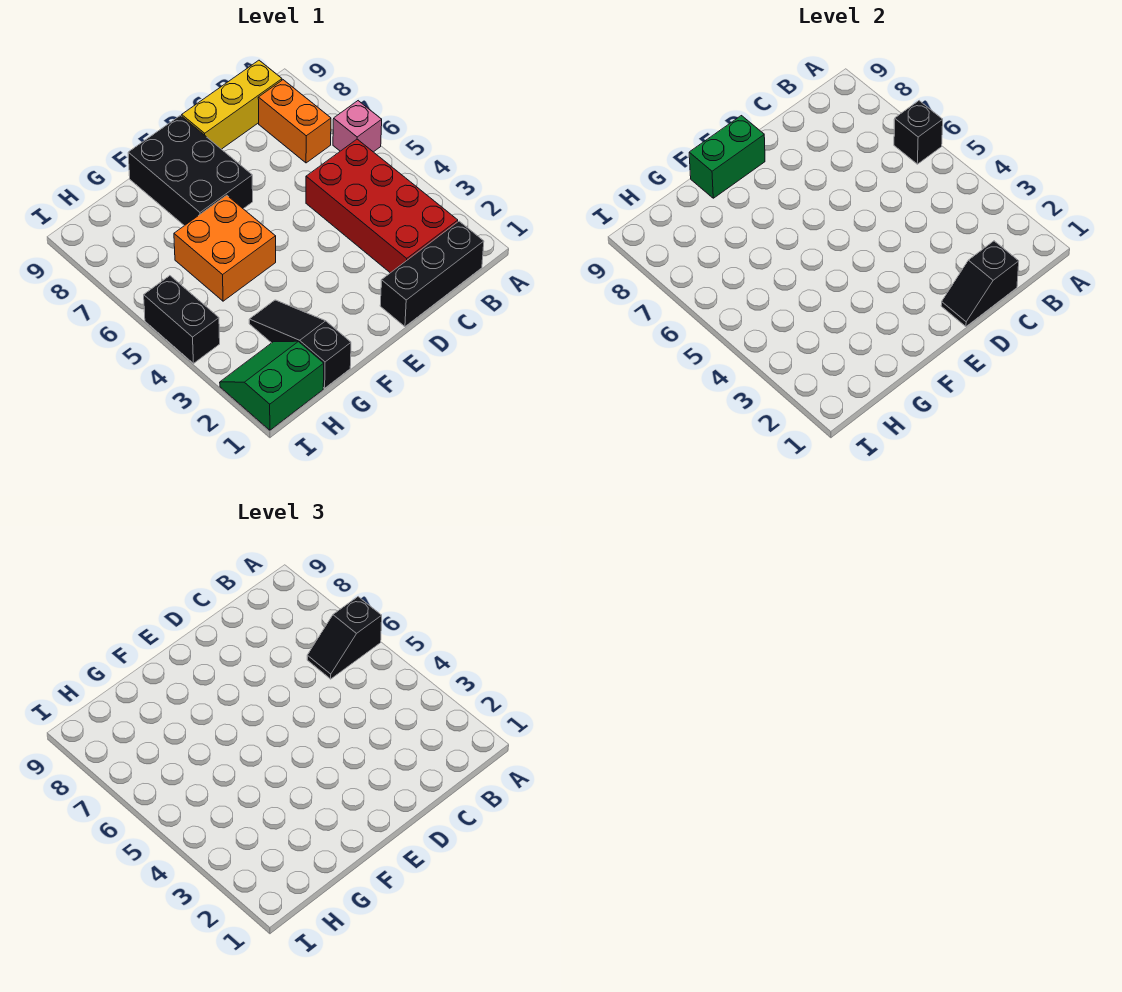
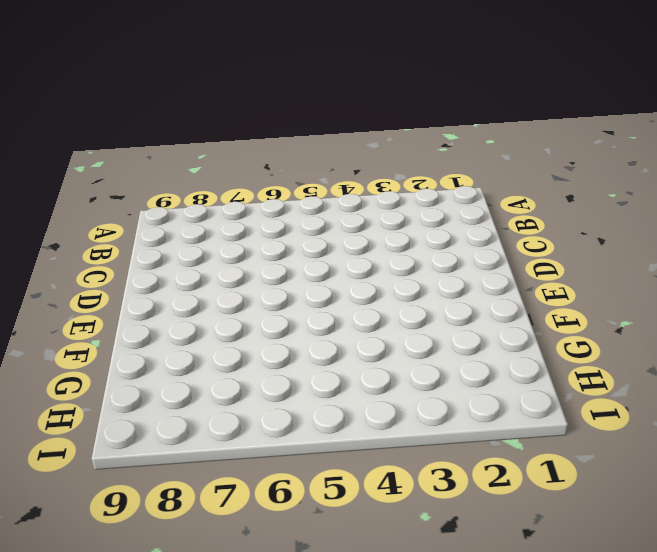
none -> pink brick A6 level 1
none -> black brick B1:D1 level 1
none -> red brick B2:C5 level 1

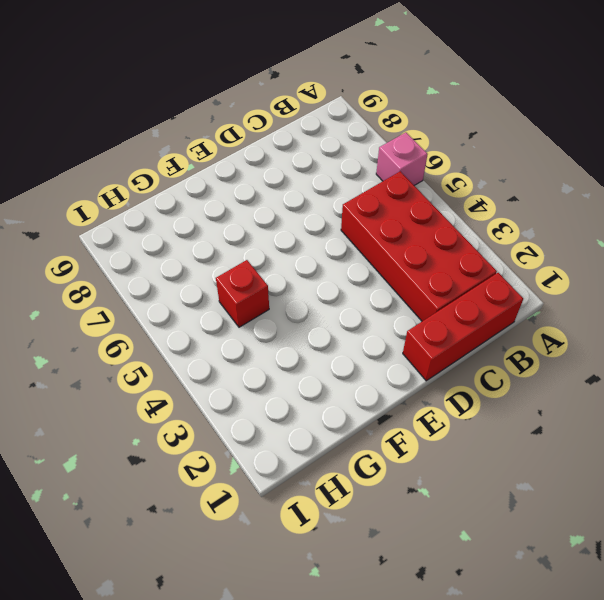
red brick B1:D1 level 1 -> black brick B1:D1 level 1
red brick G5 level 1 -> orange brick F5:G6 level 1
none -> orange brick B7:B8 level 1
none -> yellow brick B9:D9 level 1
none -> black brick E7:F9 level 1

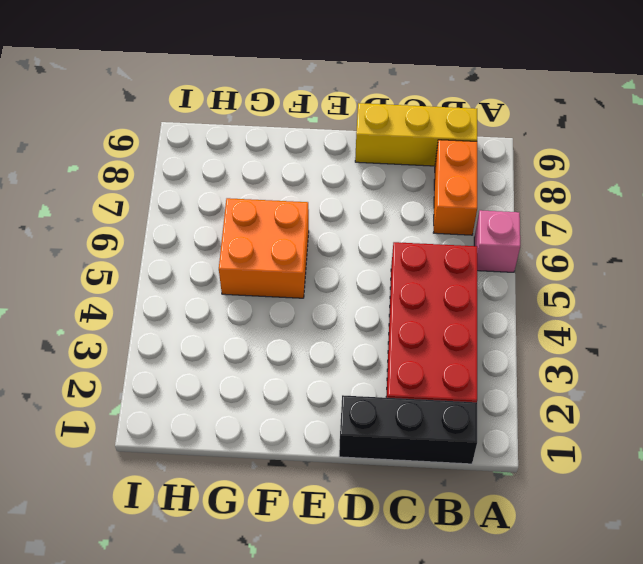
none -> black brick E7:F9 level 1
none -> black slope G1:G3 level 1 top 1
none -> green slope H1:I2 level 1 top 1

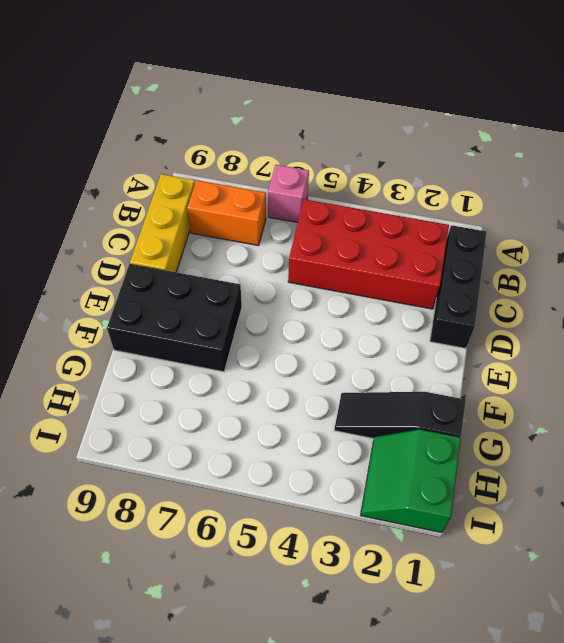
none -> orange brick F5:G6 level 1
none -> black brick I4:I5 level 1
none -> black brick A6 level 2

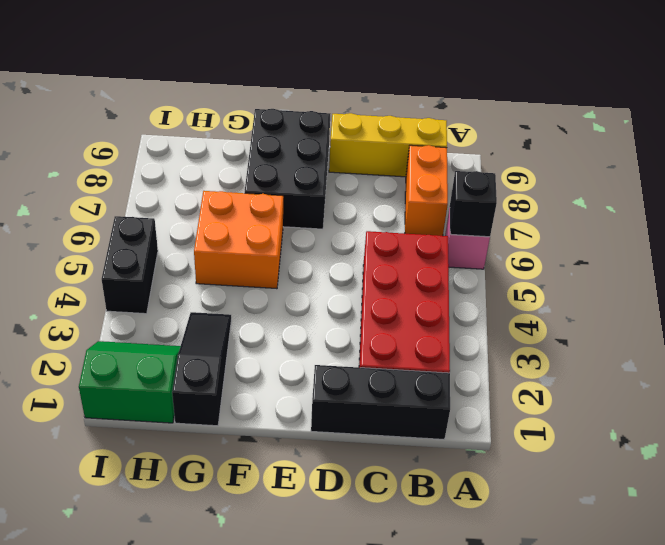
none -> black slope C1:D1 level 2 top C
none -> green brick E9:F9 level 2
none -> black slope A6:B6 level 3 top A

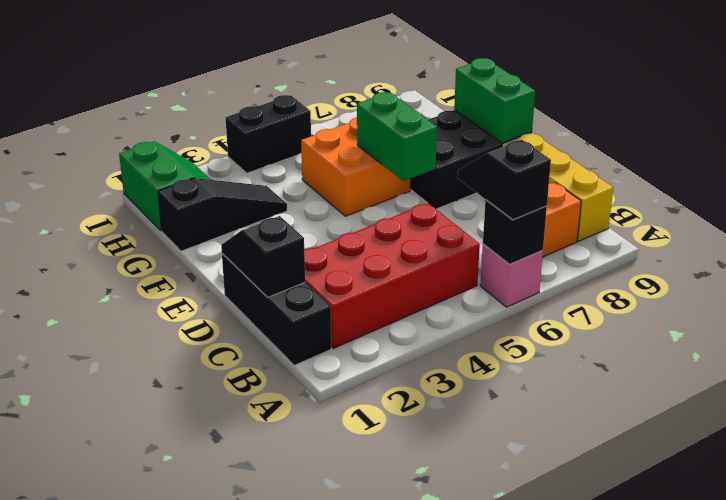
green brick E6:F6 level 2 -> none

